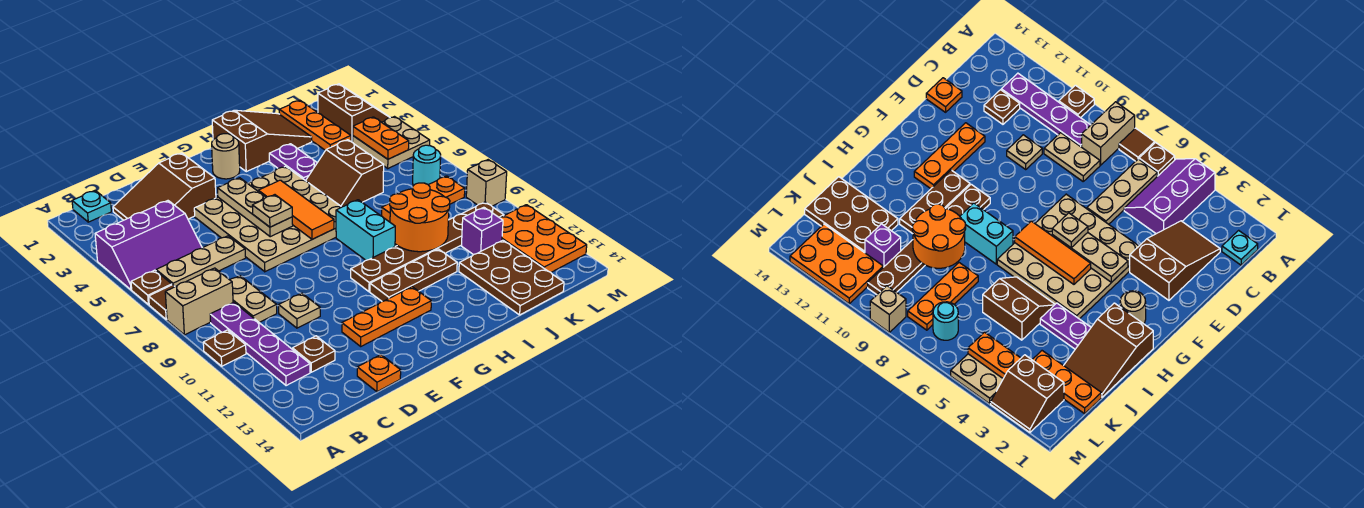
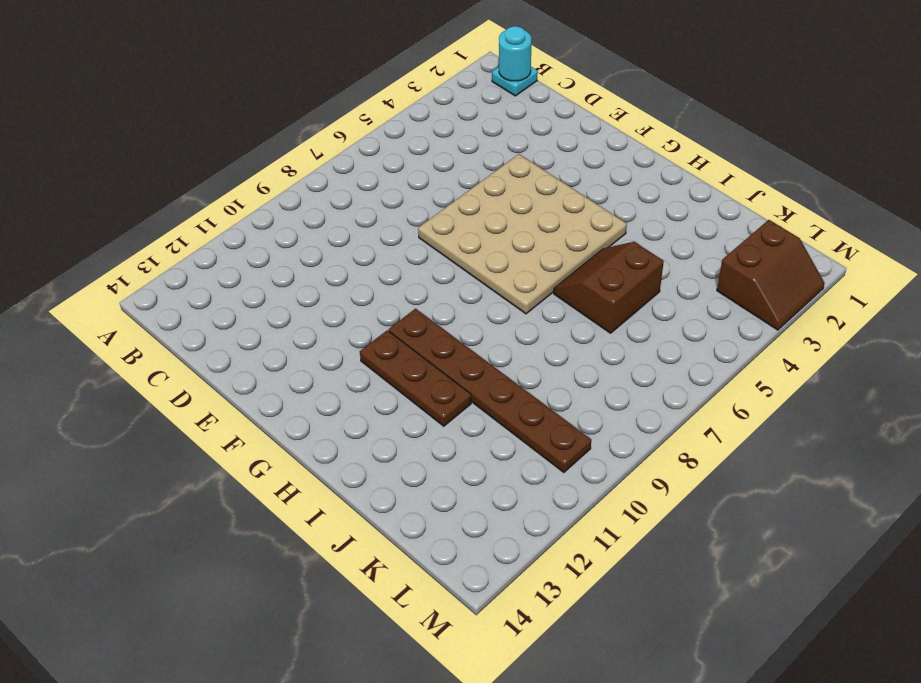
cyan round brick B1 level 2 -> cyan round brick L7 level 1
none -> purple slope A4:C5 level 1 top 4
none -> brown plate A6 level 1
none -> brown tile A7 level 1
none -> tan brick A8:B8 level 1

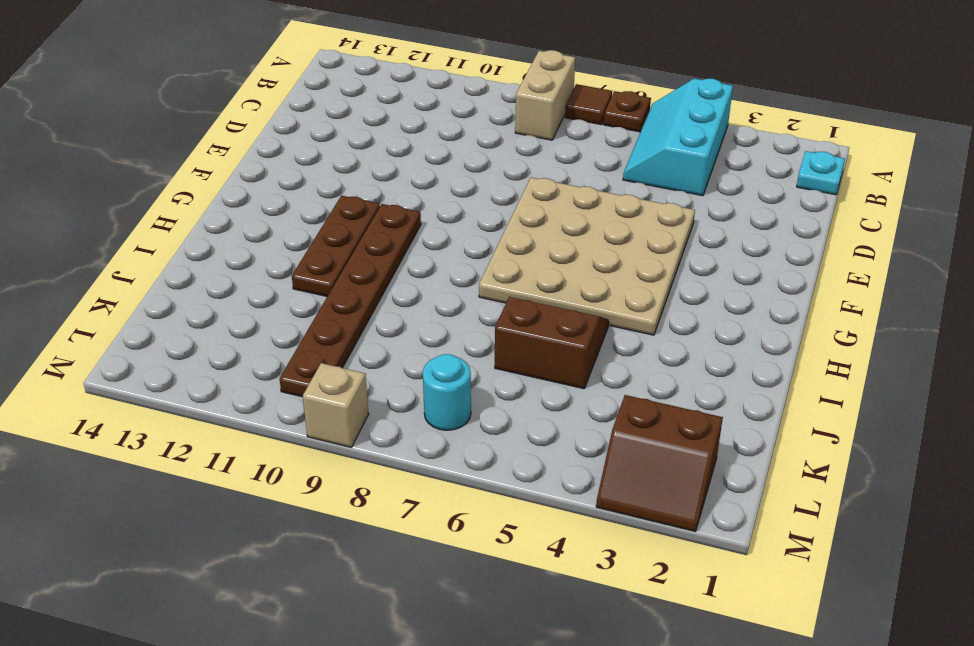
cyan slope A4:C5 level 1 top 4 -> purple slope A4:C5 level 1 top 4
none -> brown plate A10 level 1
none -> tan plate B6:D6 level 1
none -> purple plate B9:B12 level 1
none -> brown slope C2:E3 level 1 top E

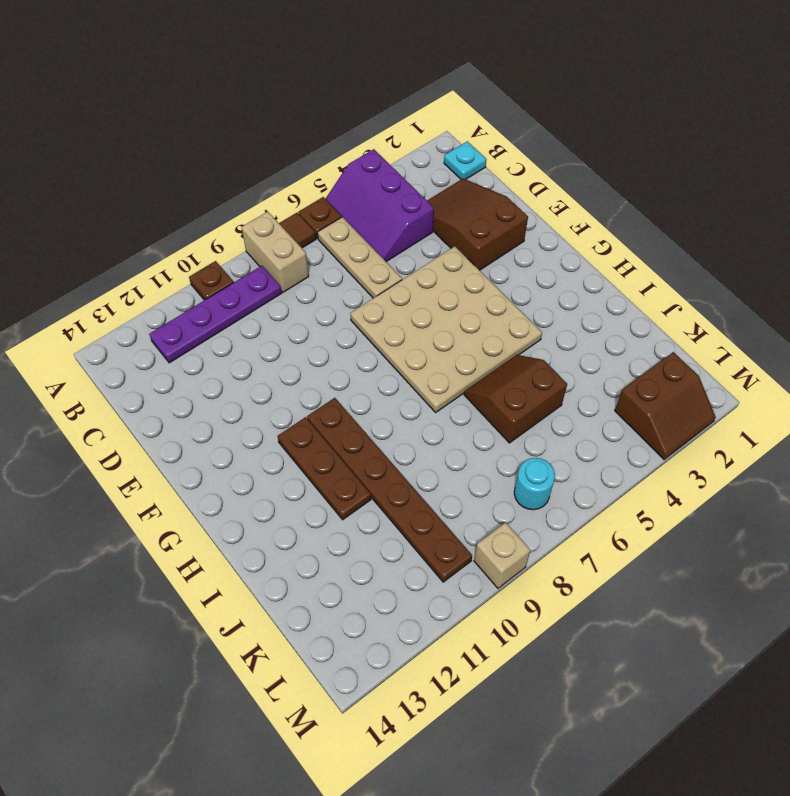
none -> tan plate C8:C9 level 1
none -> brown plate C12 level 1
none -> tan plate D10 level 1
none -> orange plate D14 level 1

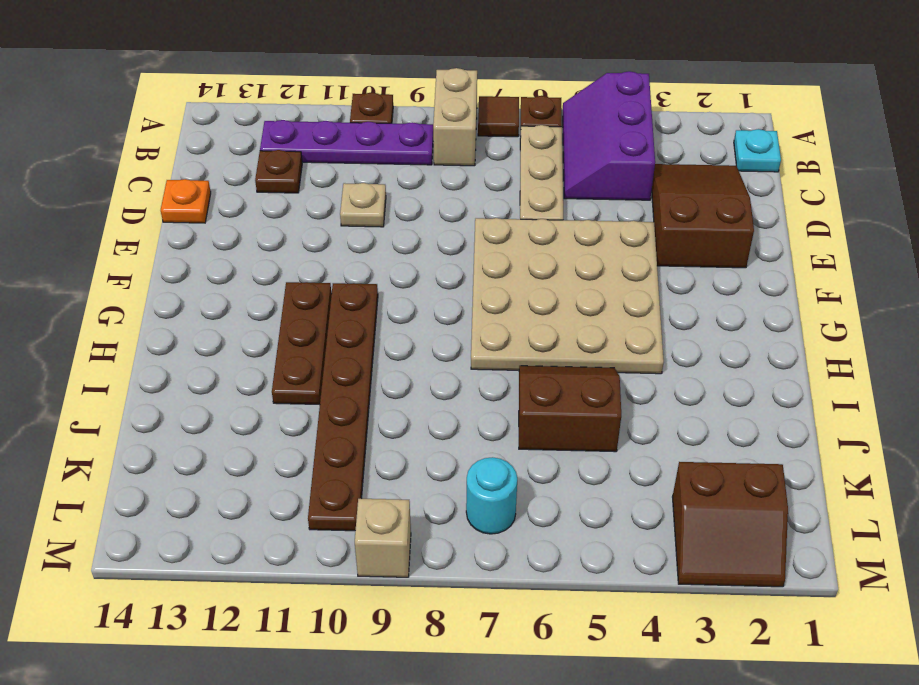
none -> tan plate C8:C9 level 1
none -> orange plate E12:G12 level 1
none -> tan round brick G2 level 1
none -> brown slope H1:J2 level 1 top H

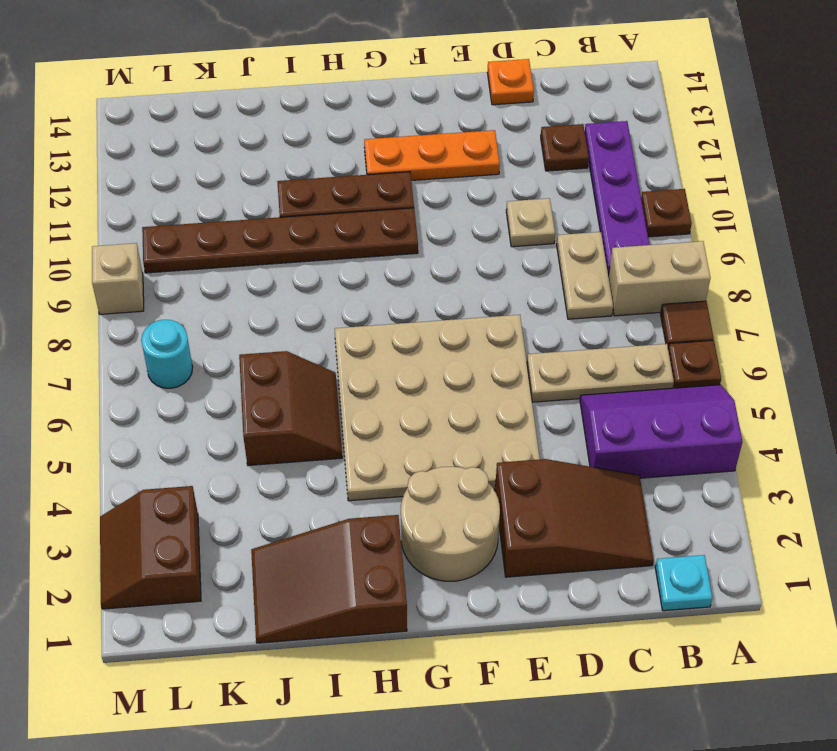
tan round brick F2:G3 level 1 -> tan round brick G2 level 1
none -> cyan brick H8:H9 level 1
none -> purple plate I3:I4 level 1
none -> orange plate J8:L8 level 1
none -> brown plate J12:K14 level 1

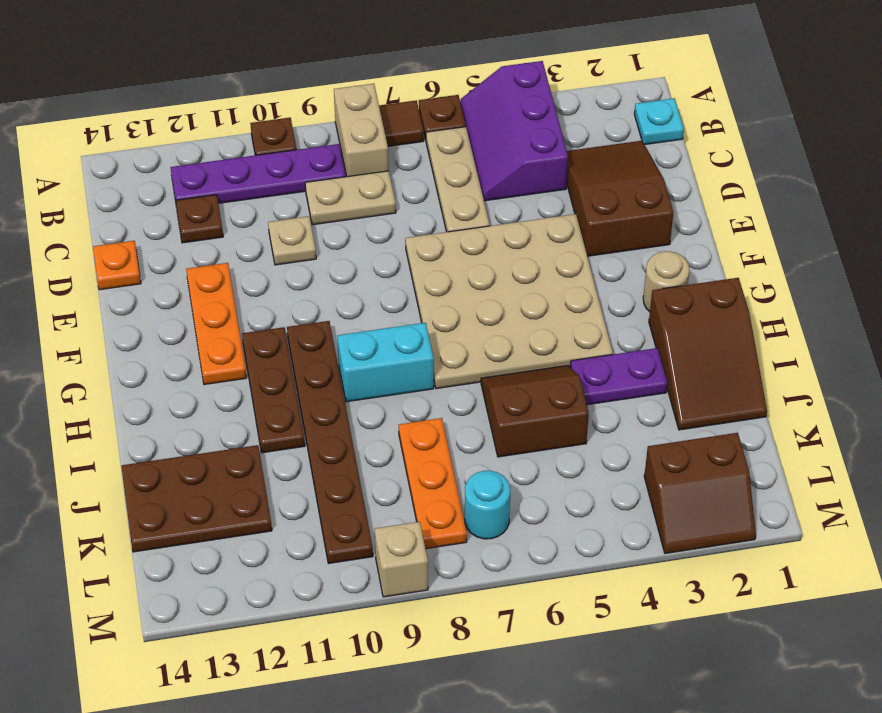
none -> orange plate K1:K3 level 1
none -> purple brick K11 level 1
none -> tan plate L4:M5 level 1
none -> orange plate L11:M13 level 1

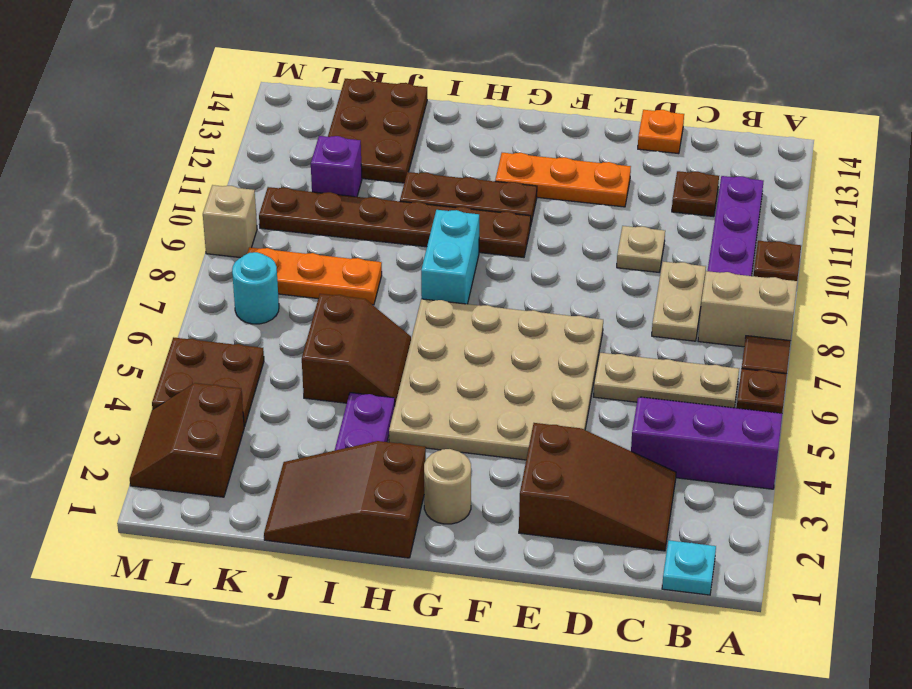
brown plate L4:M5 level 1 -> tan plate L4:M5 level 1
none -> orange plate K1:K3 level 1
none -> orange plate L11:M13 level 1
none -> tan plate F4:F6 level 2
none -> orange tile G5:G7 level 2

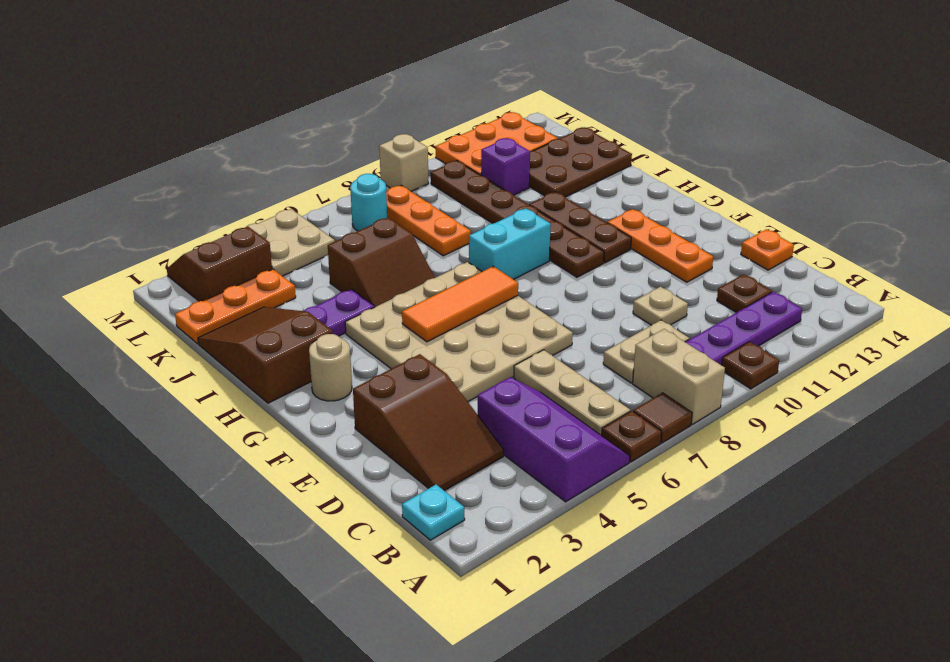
none -> tan plate F4:F6 level 2
none -> orange round brick I9:J10 level 2
none -> orange plate L4:L5 level 2
none -> tan plate F6 level 3

